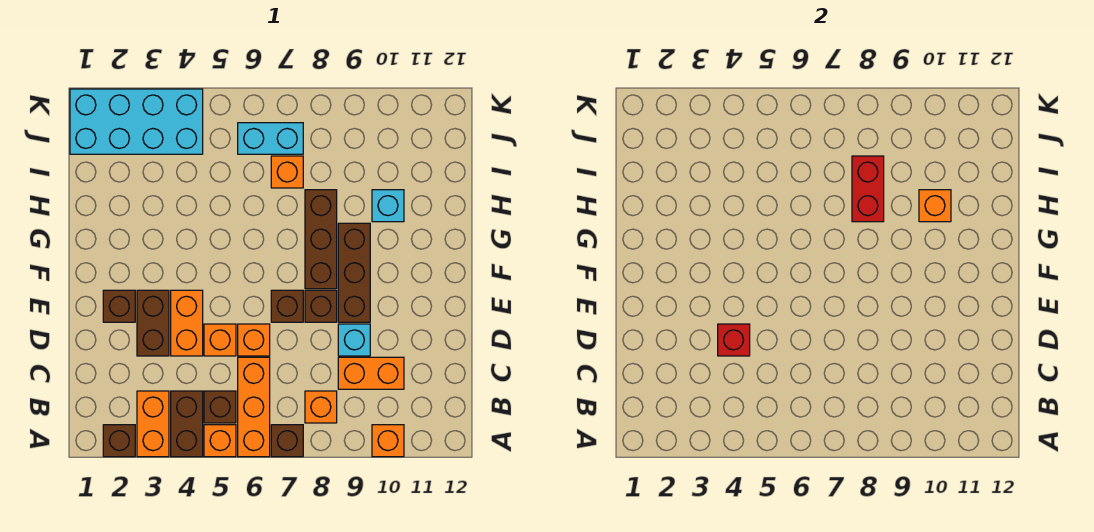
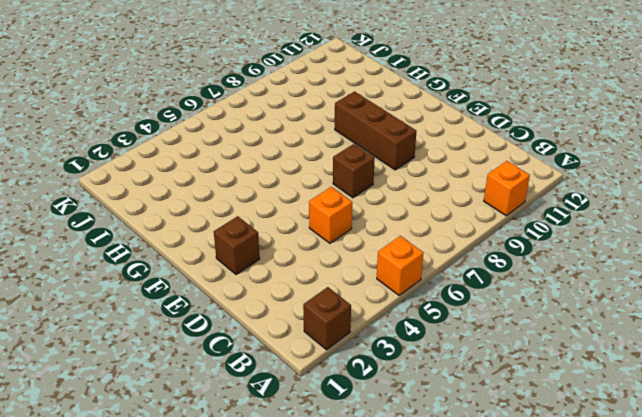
none -> orange brick A3:B3 level 1
none -> brown brick A4:B4 level 1
none -> orange brick A6:C6 level 1

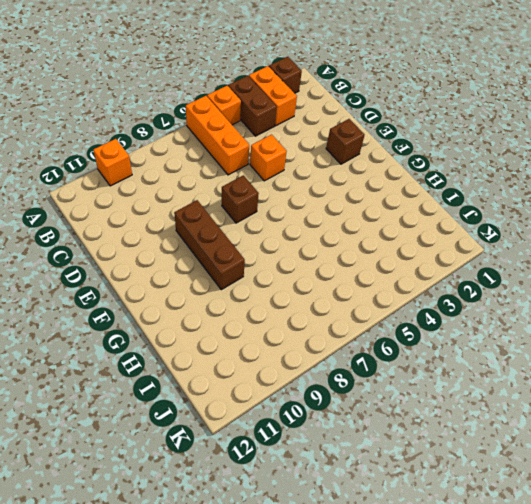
none -> brown brick A7 level 1
none -> brown brick B5 level 1
none -> orange brick B8 level 1

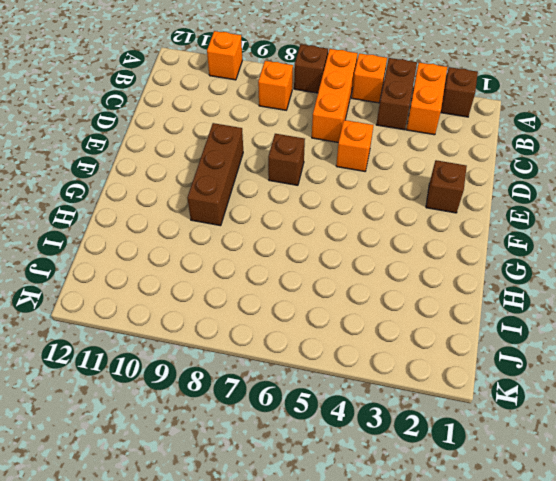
none -> brown brick B5 level 1
none -> orange brick C9:C10 level 1
none -> brown brick D3:E3 level 1

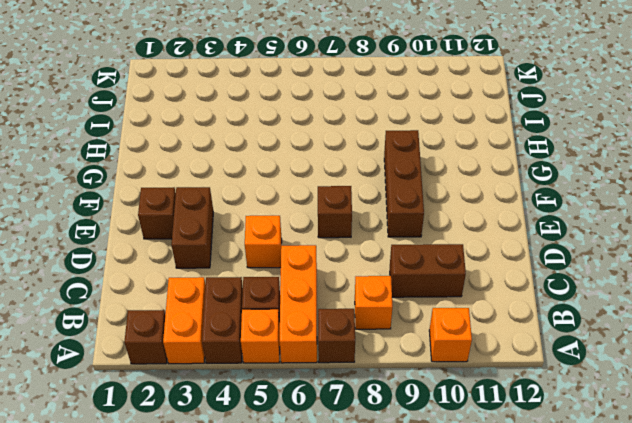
brown brick C9:C10 level 1 -> orange brick C9:C10 level 1
none -> orange brick D4:E4 level 1
none -> orange brick D6 level 1
none -> cyan brick D9 level 1

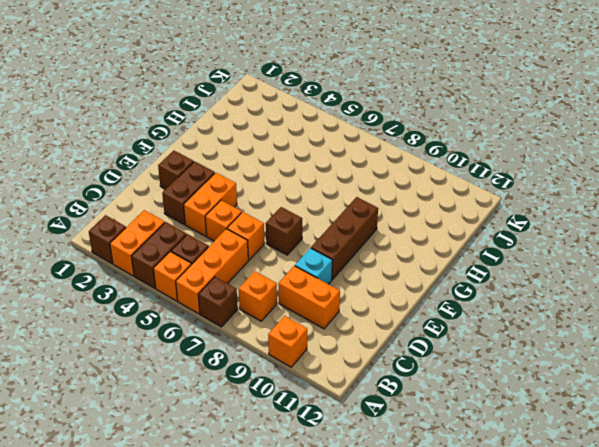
none -> brown brick E8 level 1
none -> brown brick F8:H8 level 1
none -> cyan brick H10 level 1

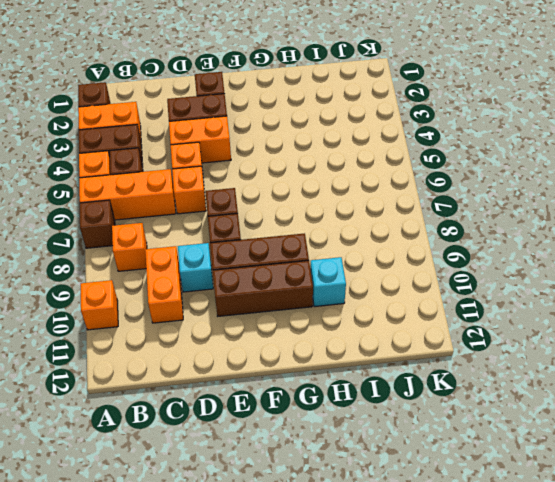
brown brick E10:G10 level 1 -> brown brick F8:H8 level 1
none -> orange brick I7 level 1
none -> cyan brick J1:K4 level 1
none -> cyan brick J6:J7 level 1

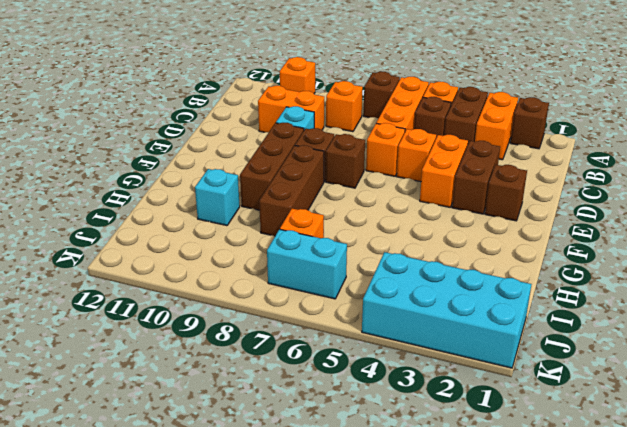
none -> red brick D4 level 2
none -> red brick H8:I8 level 2
none -> orange brick H10 level 2

